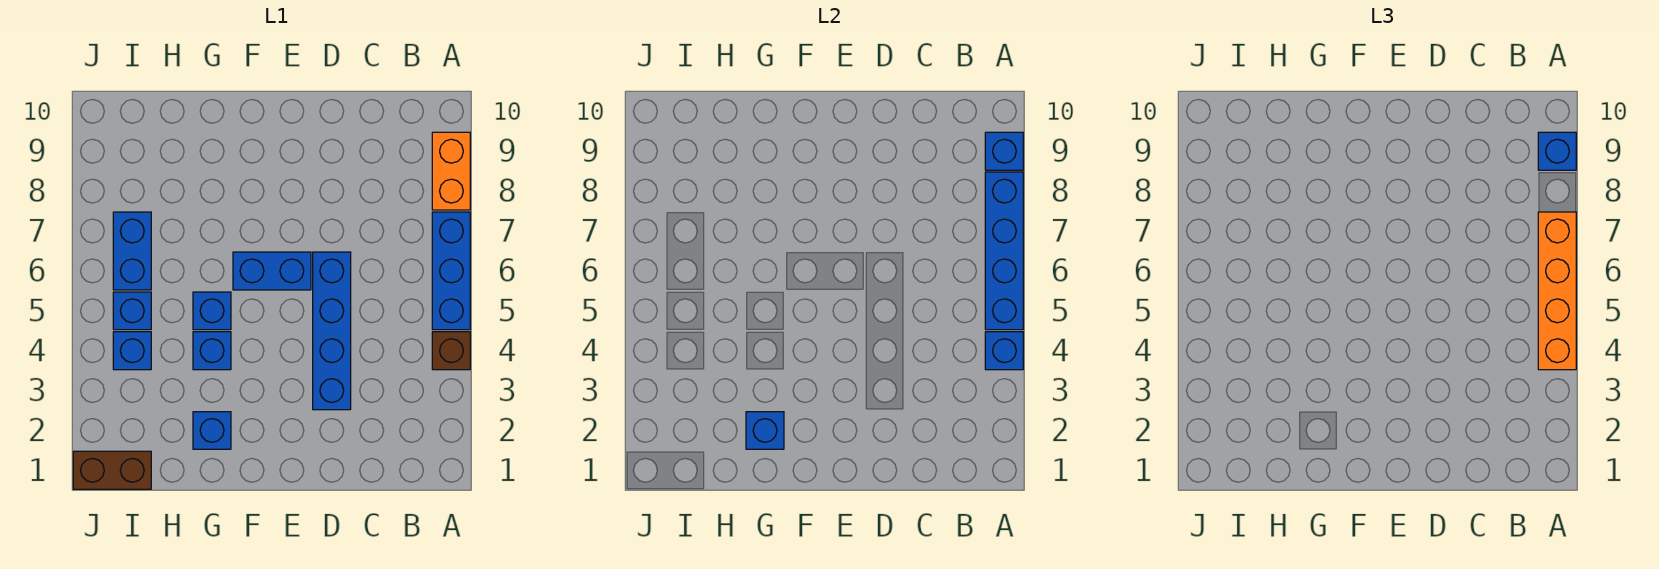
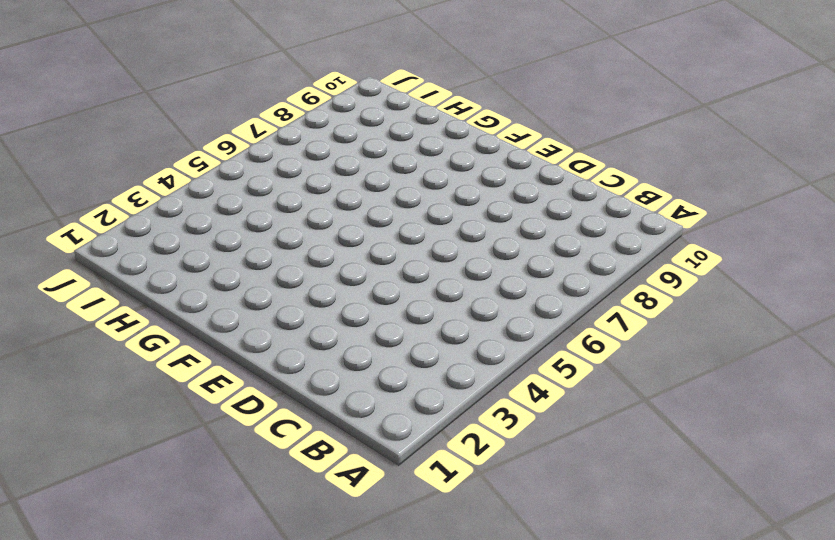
none -> brown brick A4 level 1
none -> blue brick A5:A7 level 1
none -> orange brick A8:A9 level 1

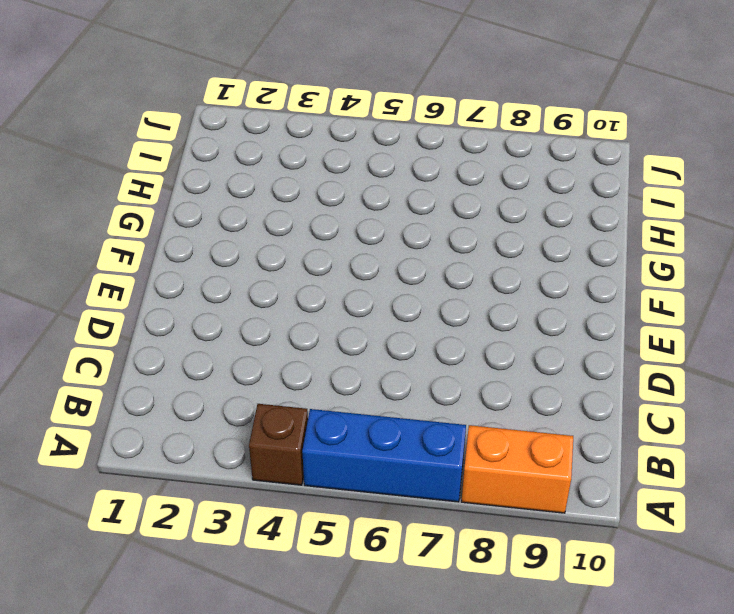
none -> blue brick D3:D6 level 1
none -> blue brick E6:F6 level 1
none -> blue brick G2 level 1

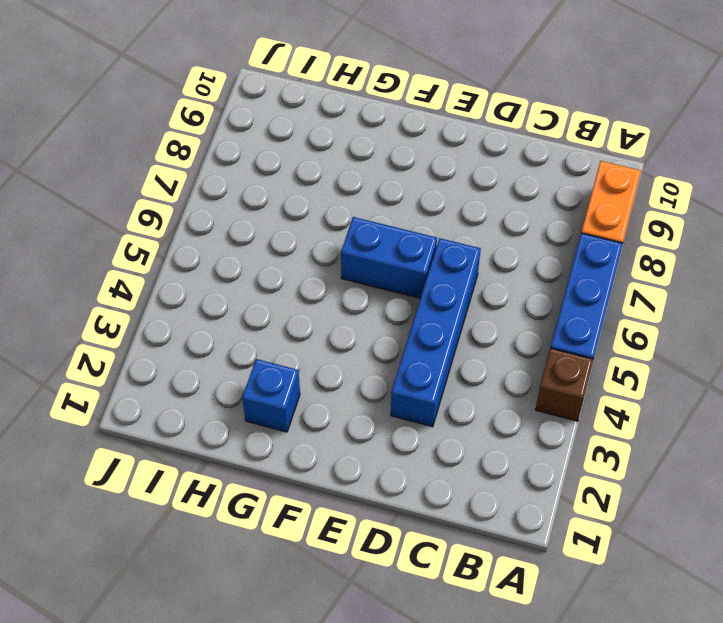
none -> blue brick G4 level 1
none -> blue brick G5 level 1
none -> brown brick I1:J1 level 1

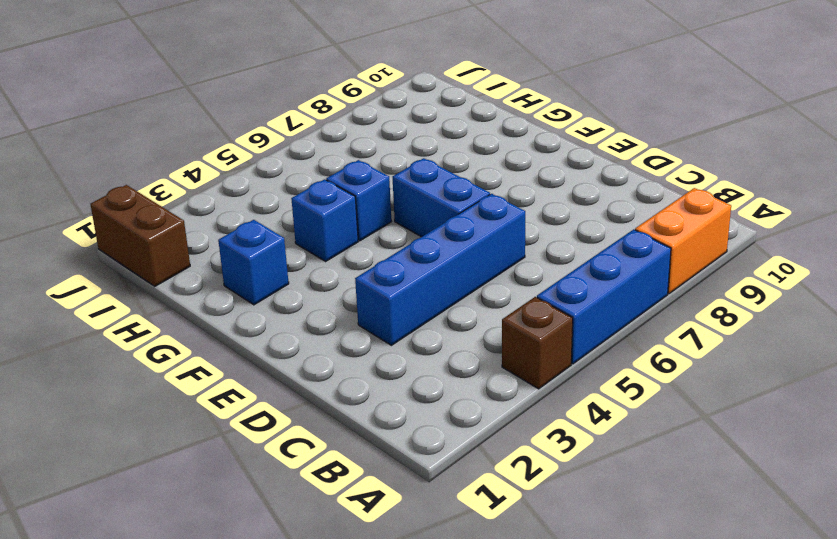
none -> blue brick I4 level 1
none -> blue brick I5 level 1
none -> blue brick I6:I7 level 1

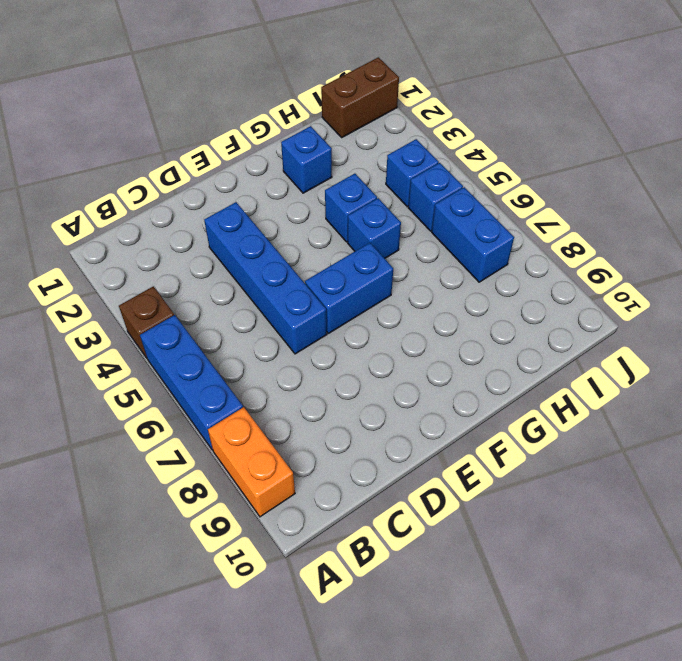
none -> blue brick A4 level 2
none -> blue brick A5:A8 level 2
none -> blue brick A9 level 2

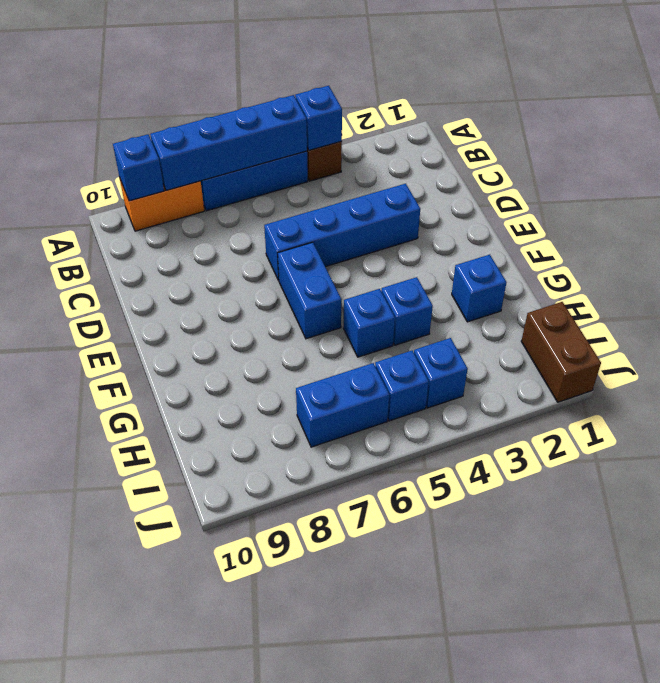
none -> blue brick G2 level 2
none -> orange brick A4:A7 level 3
none -> blue brick A9 level 3

